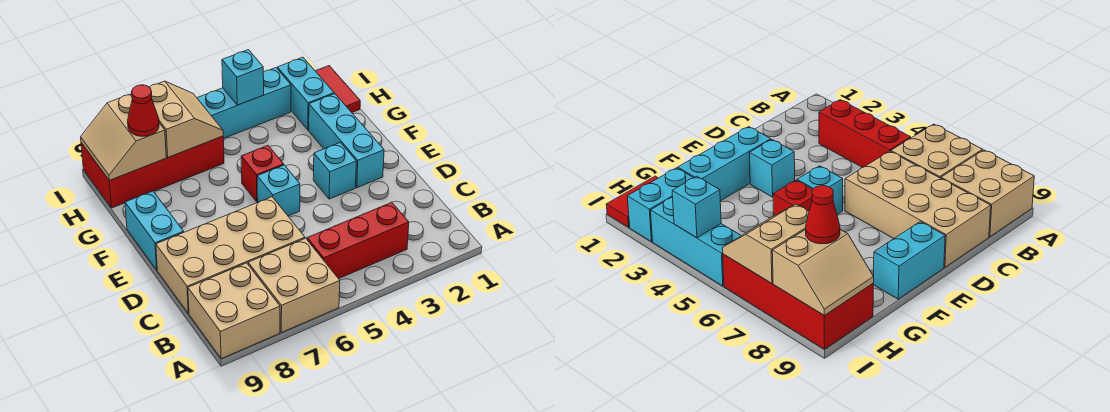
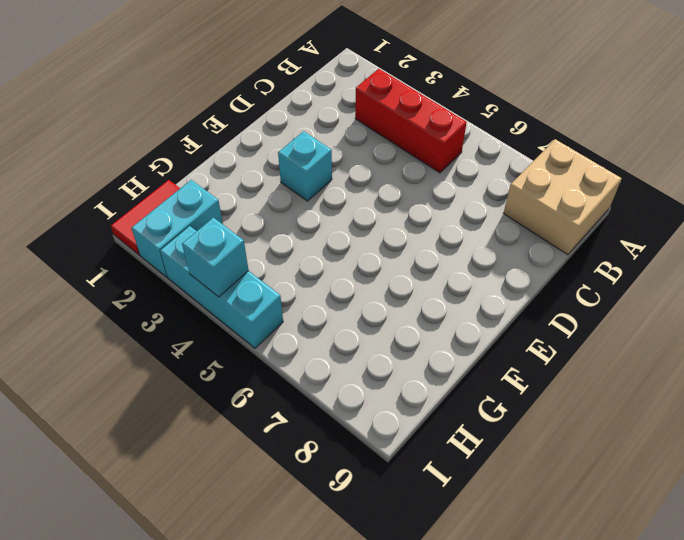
none -> tan brick A6:B7 level 1
none -> tan brick C6:D9 level 1
none -> cyan brick E2:G2 level 1

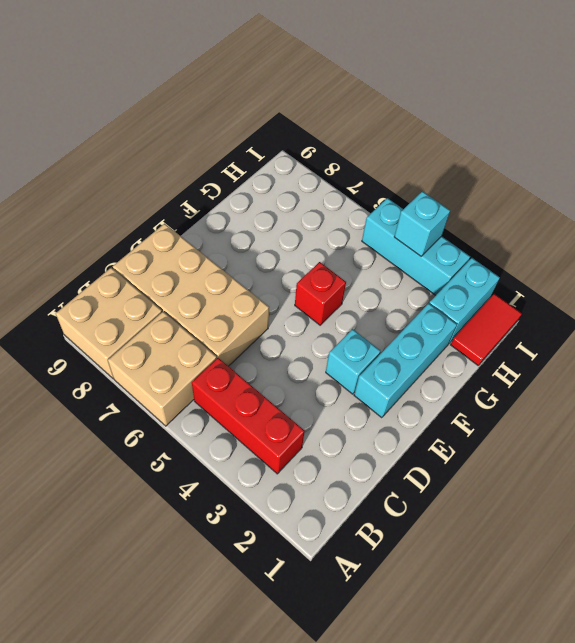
none -> cyan brick E5 level 1
none -> cyan brick E9:F9 level 1
none -> red brick H6:I9 level 1

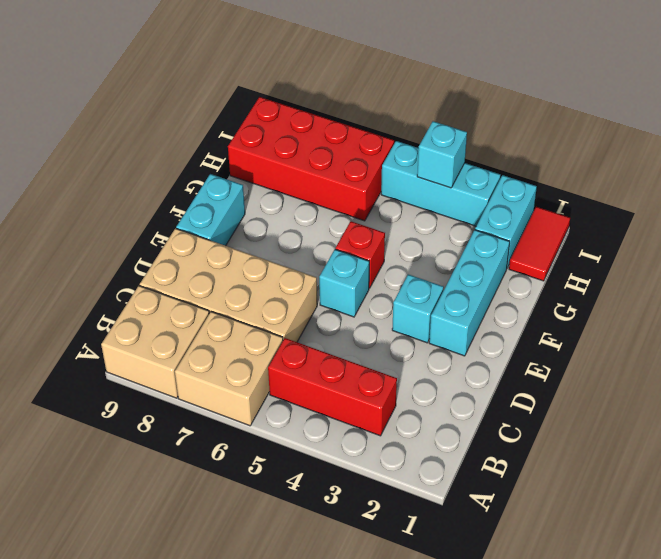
none -> tan slope H6:I7 level 2 top 7
none -> tan slope H8:I9 level 2 top 8
none -> red cone H8 level 3

